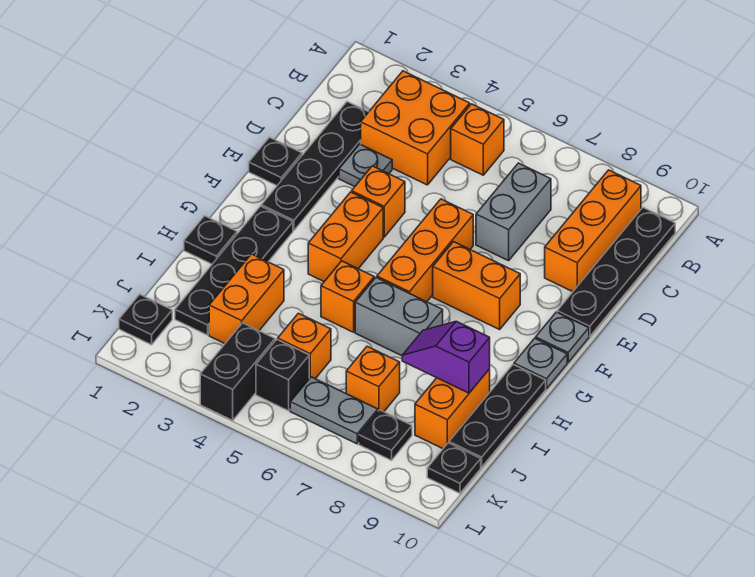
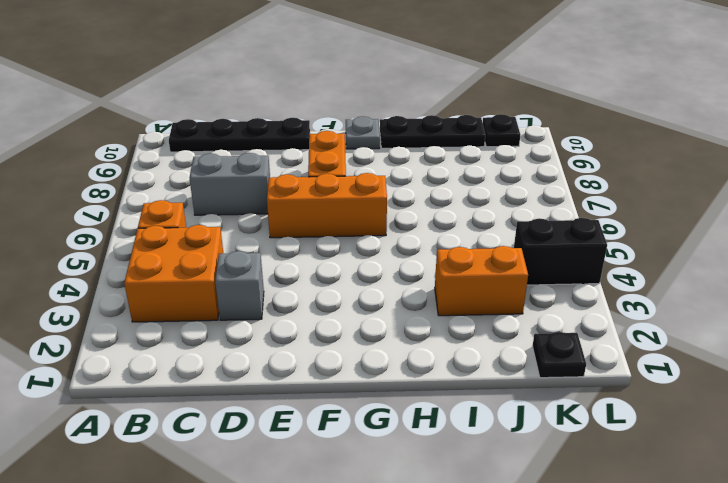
grey brick D3 level 1 -> grey plate D3 level 1
none -> orange brick B9:D9 level 1
none -> black plate C2:F2 level 1
none -> black plate E1 level 1
none -> orange brick E4 level 1

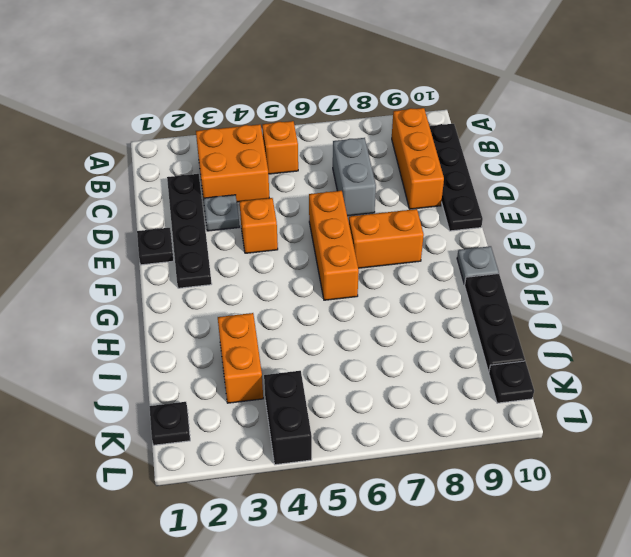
none -> orange brick F4:G4 level 1
none -> grey plate F10 level 1
none -> black plate G2:J2 level 1
none -> black plate H1 level 1

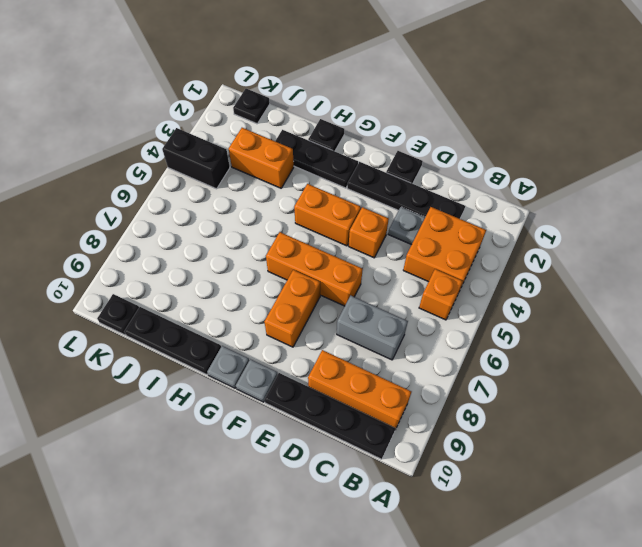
black plate G2:I2 level 1 -> black plate G2:J2 level 1
none -> orange brick H5 level 1
none -> grey brick H6:H7 level 1
none -> orange brick I9:J9 level 1
none -> orange brick J5 level 1

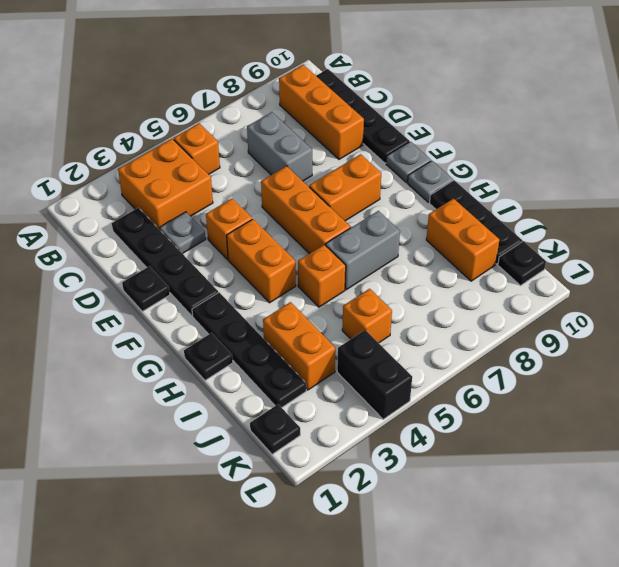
none -> orange brick J7 level 1
none -> black brick K5 level 1
none -> grey plate K6:K7 level 1
none -> black plate K8 level 1

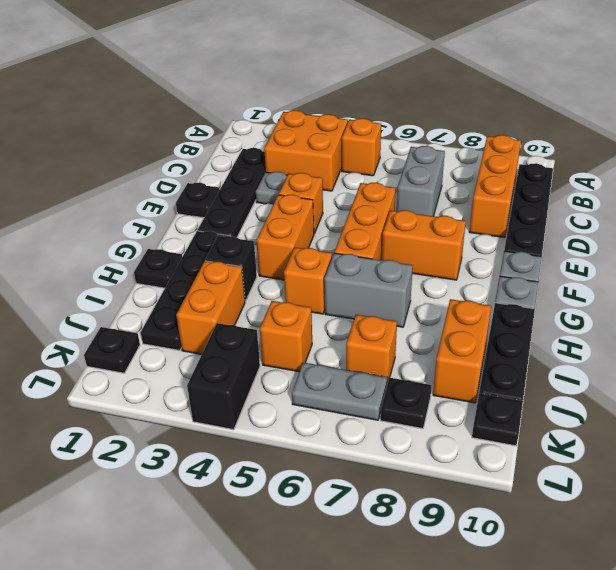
black brick H3 level 1 -> black brick K5 level 1
none -> purple slope I8:I9 level 2 top 9

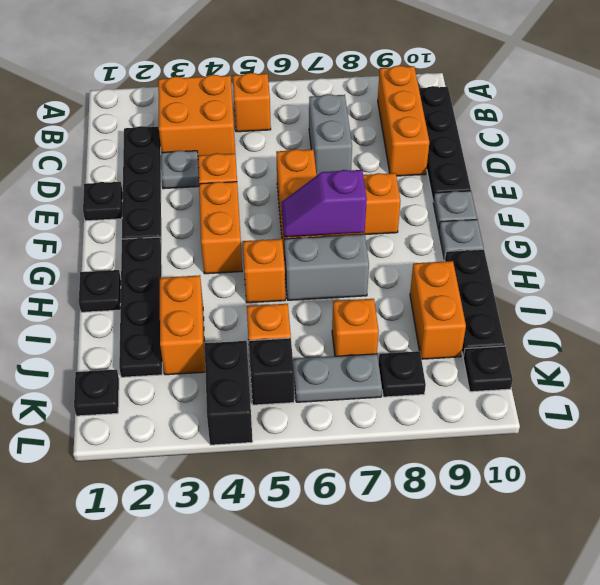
purple slope G6:G7 level 2 top 7 -> purple slope I8:I9 level 2 top 9

